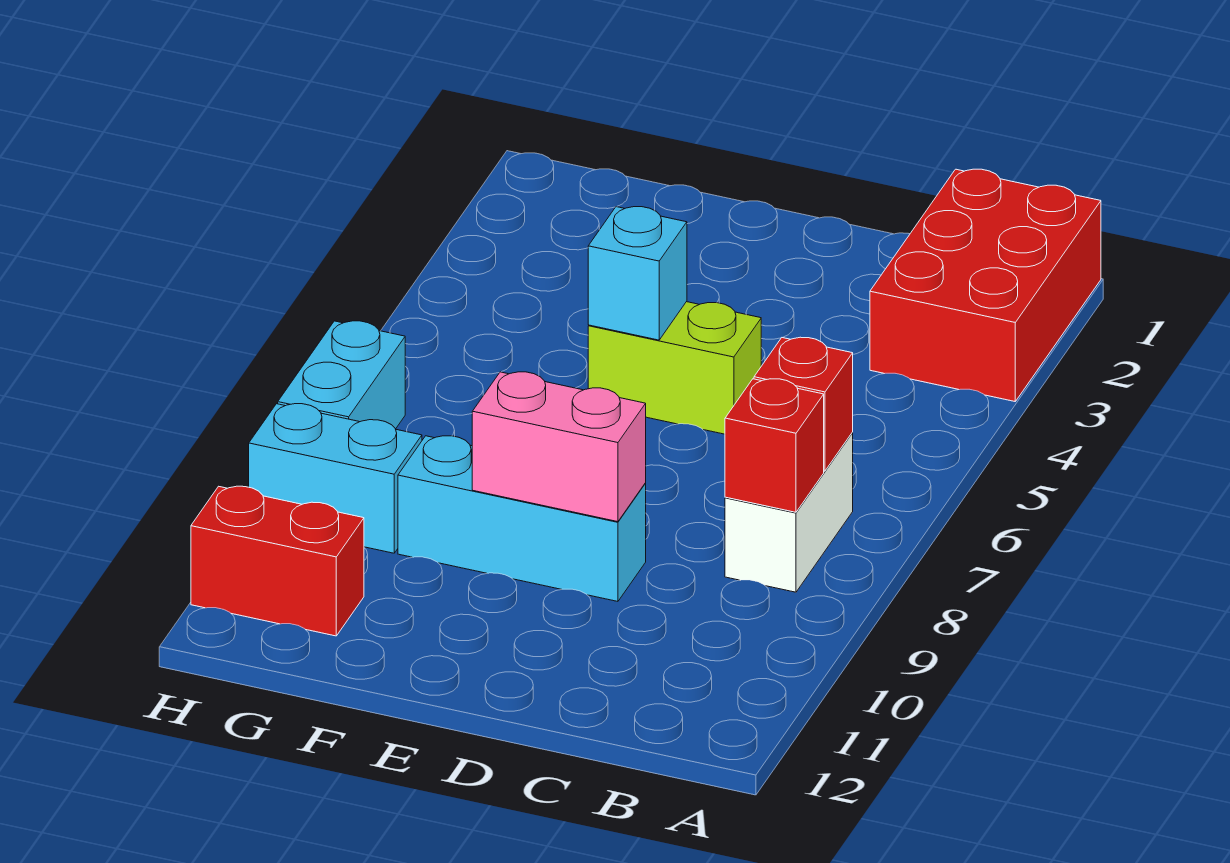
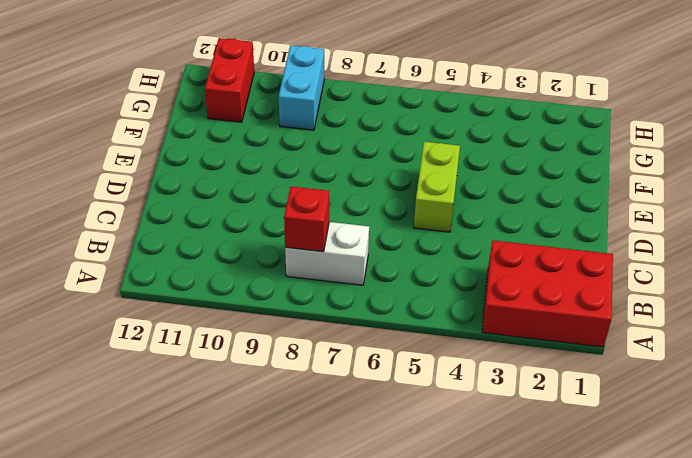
none -> cyan brick D9:F9 level 1
none -> cyan brick H7:H8 level 1

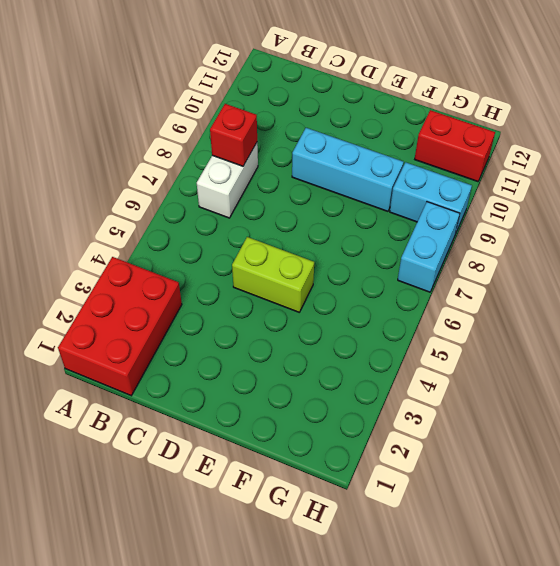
none -> red brick B7 level 2
none -> pink brick D9:E9 level 2

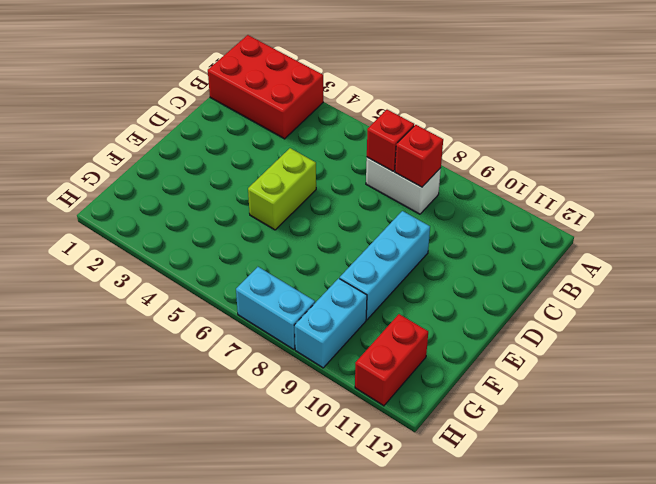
none -> pink brick D9:E9 level 2
none -> cyan brick E5 level 2

